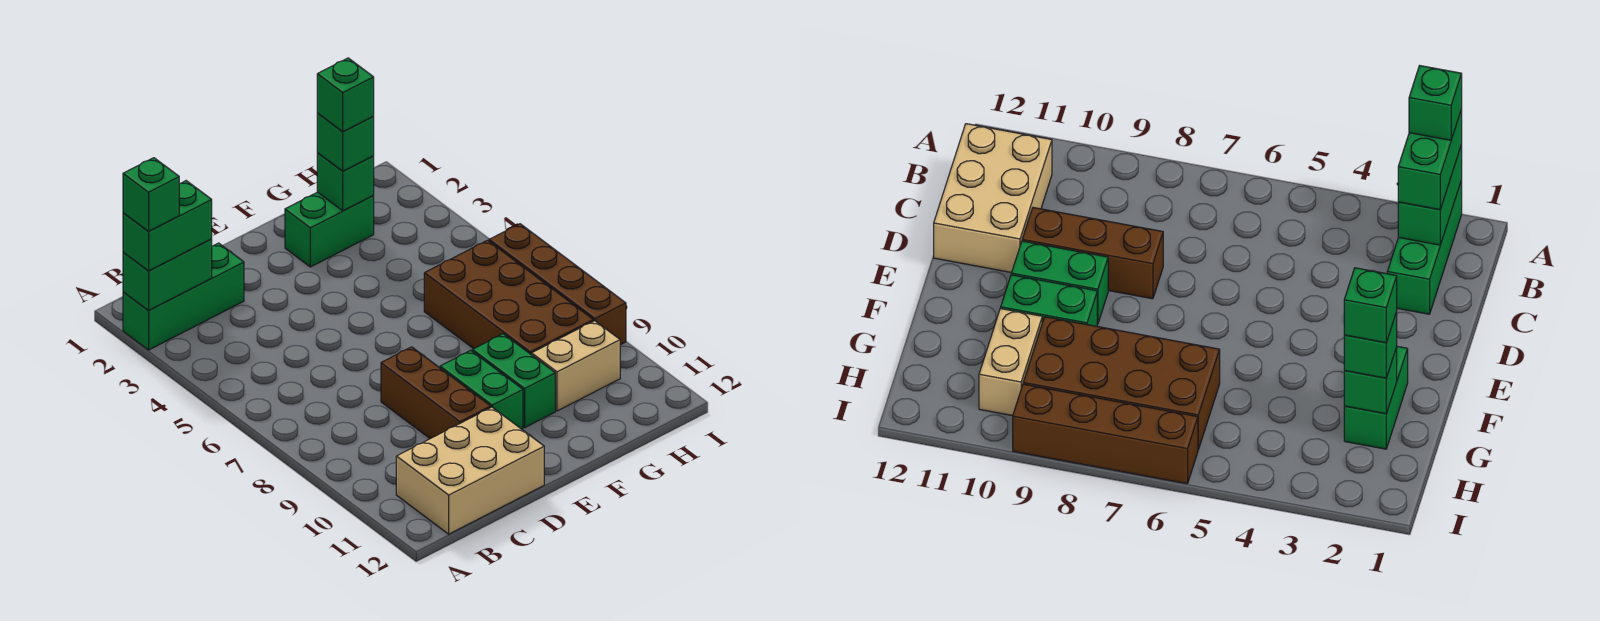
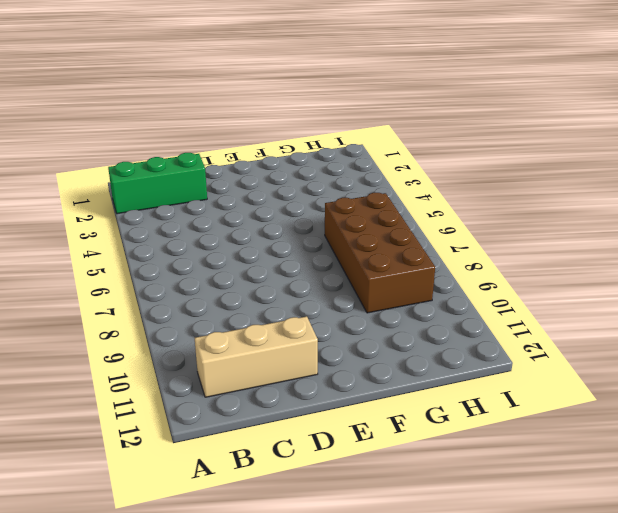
tan brick B11:D11 level 1 -> tan brick B11:D12 level 1
none -> brown brick D8:D10 level 1
none -> green brick E9:E10 level 1
none -> green brick F2:G2 level 1

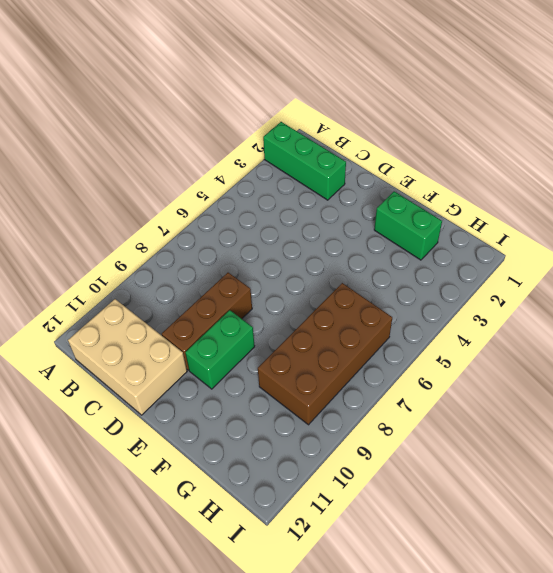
none -> green brick F9:F10 level 1
none -> tan brick G10:H10 level 1
none -> brown brick I6:I9 level 1

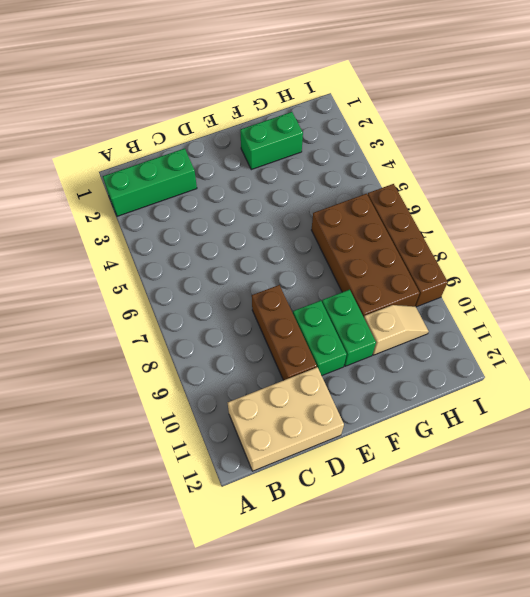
tan slope G10:H10 level 1 top G -> tan brick G10:H10 level 1
none -> green brick A2:B2 level 2
none -> green brick G2 level 2
none -> green brick A2:B2 level 3

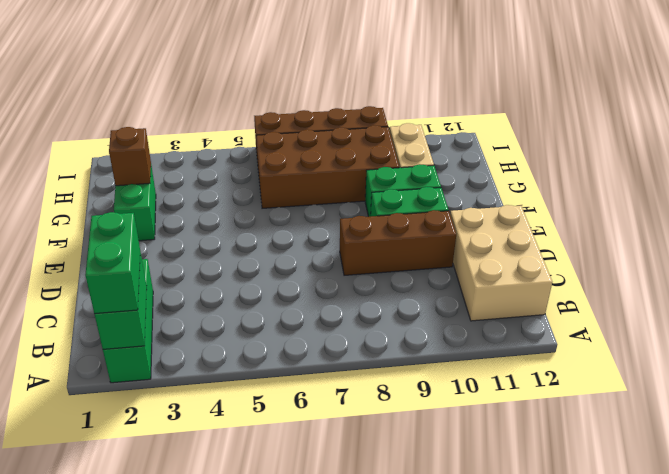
brown brick G2 level 2 -> green brick G2 level 2
none -> green brick G2 level 3
none -> green brick A2 level 4
none -> green brick G2 level 4

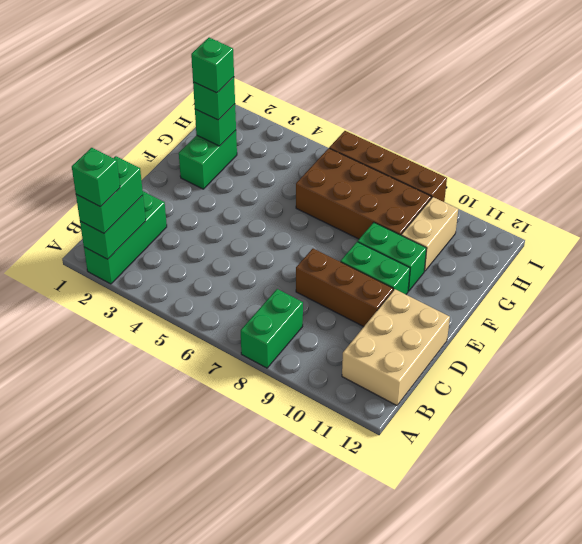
green brick A8:B8 level 1 -> none

